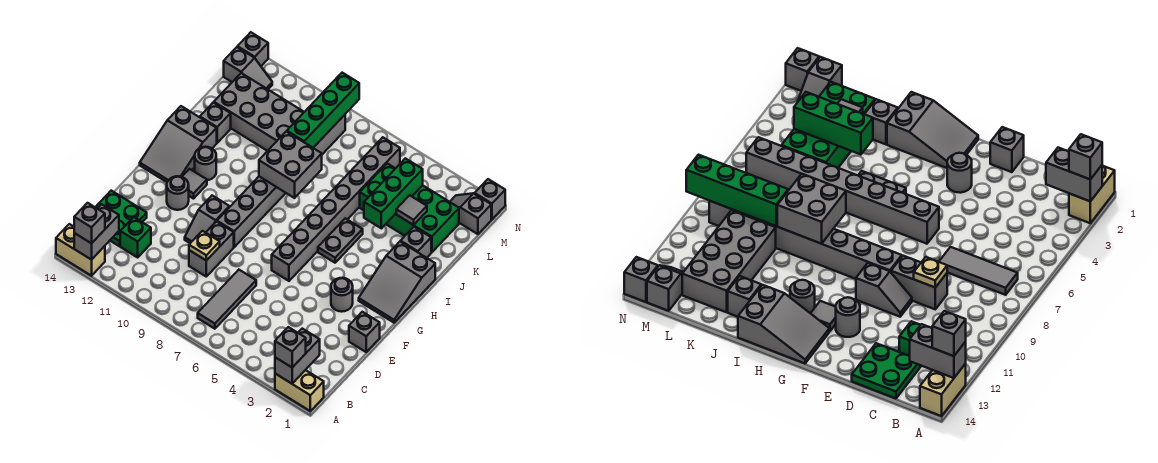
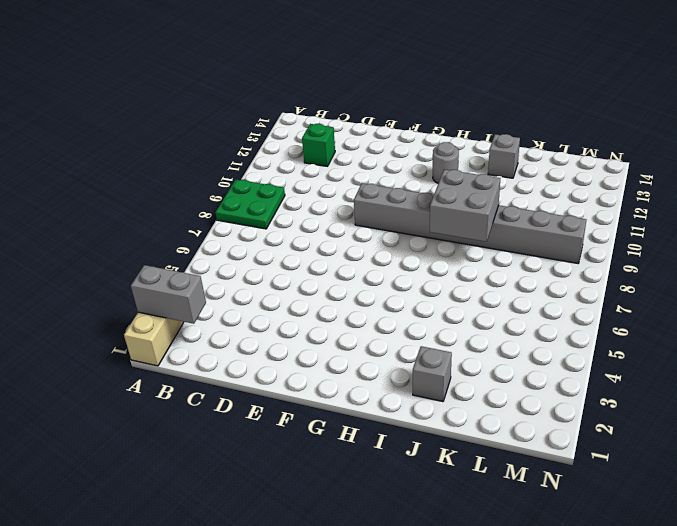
green plate A8:B9 level 1 -> green plate C13:D14 level 1
none -> tan brick A13:A14 level 1
none -> grey tile B7:D7 level 1
none -> grey brick D9:E9 level 1
none -> grey brick E1 level 1

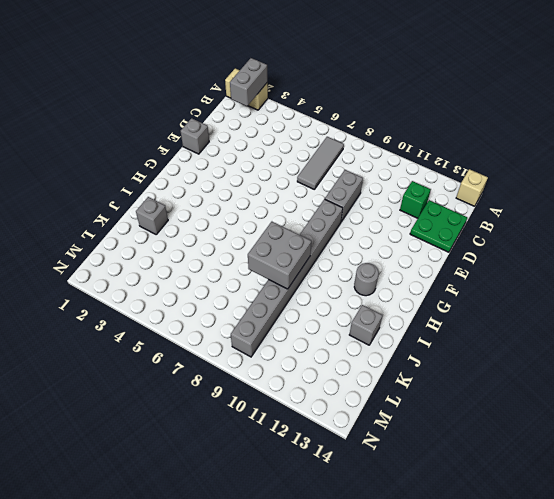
tan brick A14 level 1 -> tan brick A13:A14 level 1
none -> grey slope E10:F10 level 1 top F
none -> grey round brick F3 level 1
none -> grey brick F6:M6 level 1
none -> grey round brick F12 level 1

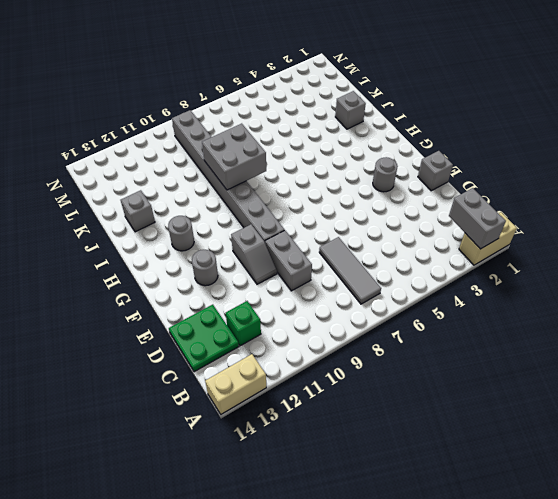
none -> grey brick F6:M6 level 1
none -> grey slope G1:I2 level 1 top I
none -> grey tile G12 level 1
none -> grey slope G13:I14 level 1 top I

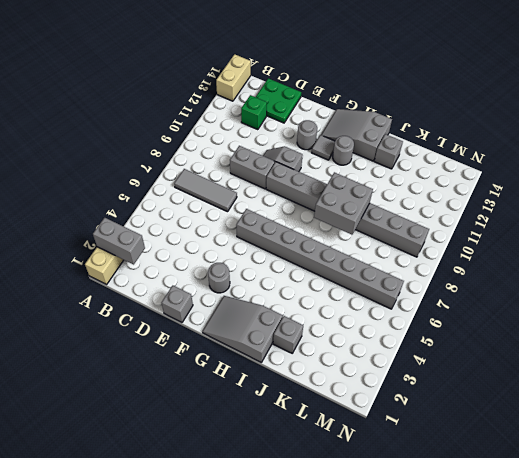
none -> grey plate H5:I5 level 1
none -> green brick K2:L5 level 1
none -> grey brick K10:L13 level 1
none -> grey slope M1:M2 level 1 top 1

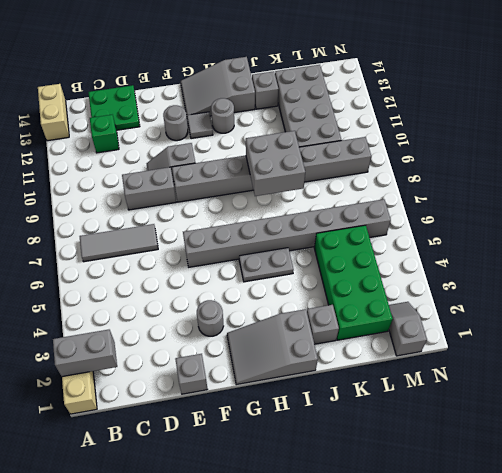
none -> grey slope M13:M14 level 1 top 14
none -> grey brick N1 level 1
none -> grey brick N14 level 1
none -> grey brick A13:B13 level 2

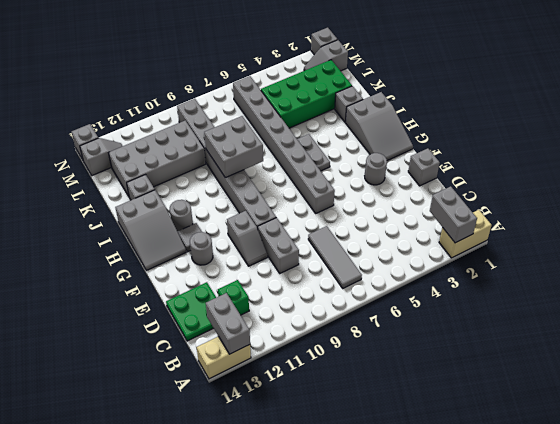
none -> tan plate D9 level 2
none -> green brick J4:L4 level 2
none -> grey tile K3 level 2
none -> green brick K9:N9 level 2

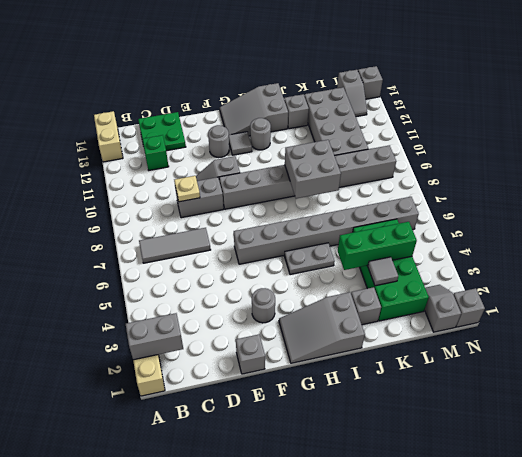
none -> grey brick A13:B13 level 2
none -> green brick K9:N9 level 2
none -> grey brick A2 level 3
none -> grey brick A13 level 3

